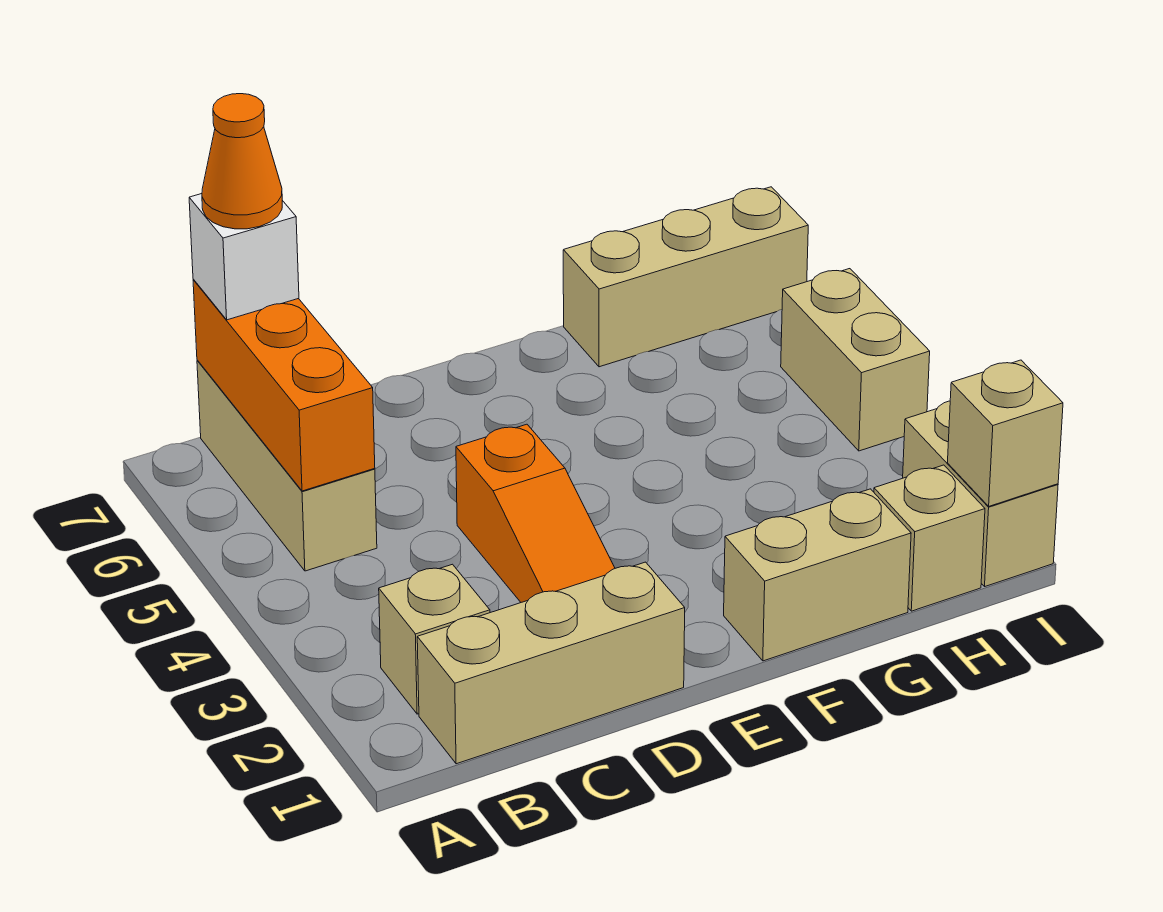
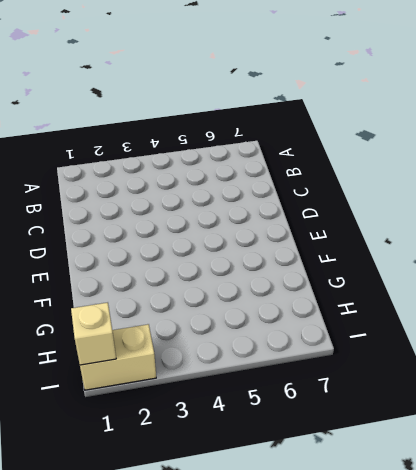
none -> tan brick B1:D1 level 1
none -> tan brick B2 level 1
none -> tan brick B5:B7 level 1

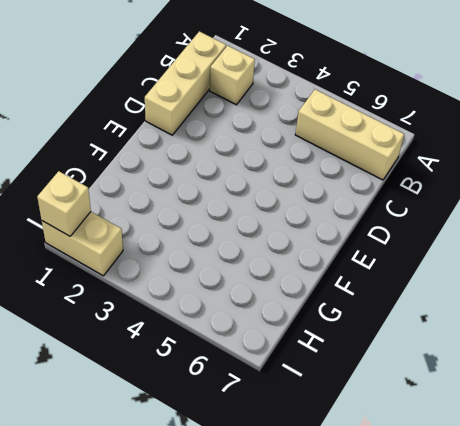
none -> orange slope D2:D4 level 1 top 4
none -> tan brick F1:G1 level 1
none -> tan brick G7:I7 level 1

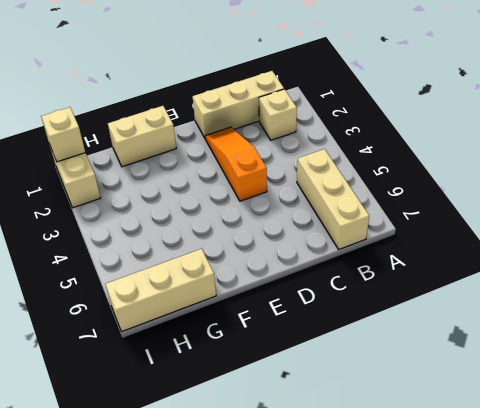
none -> tan brick H1 level 1
none -> tan brick I4:I5 level 1
none -> orange brick B5:B7 level 2

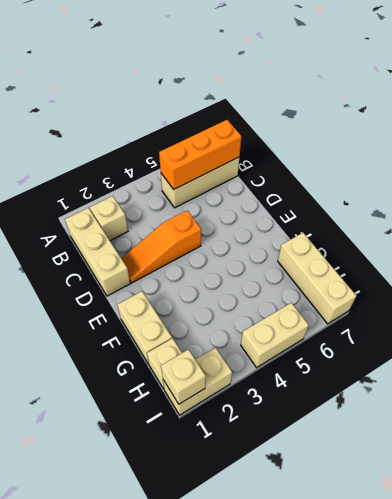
none -> white brick B7 level 3
none -> orange cone B7 level 4

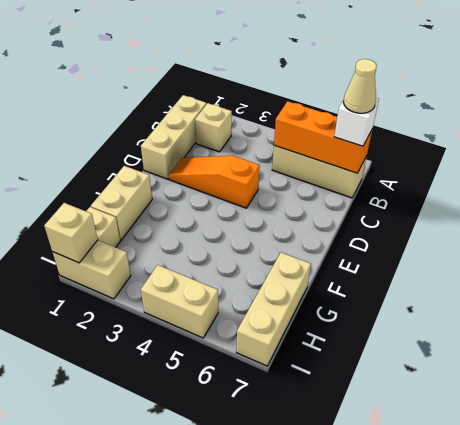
tan cone B7 level 4 -> orange cone B7 level 4

